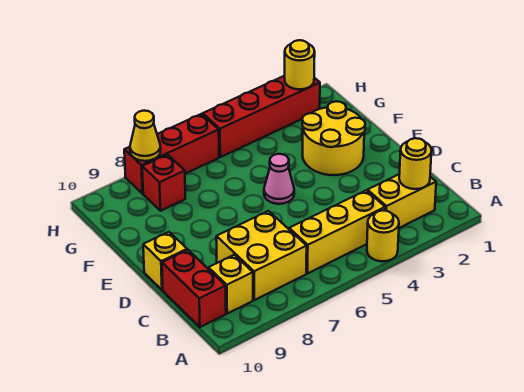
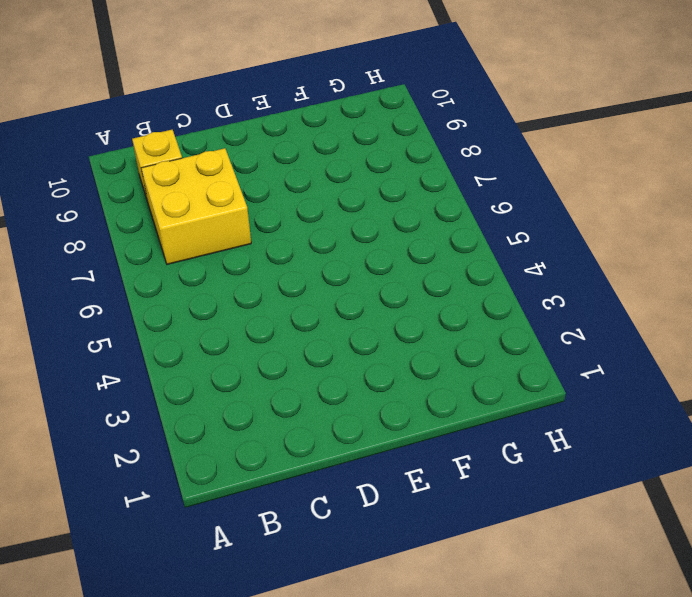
none -> yellow round brick A4 level 1
none -> yellow brick B2:B3 level 1
none -> yellow brick B4:B6 level 1

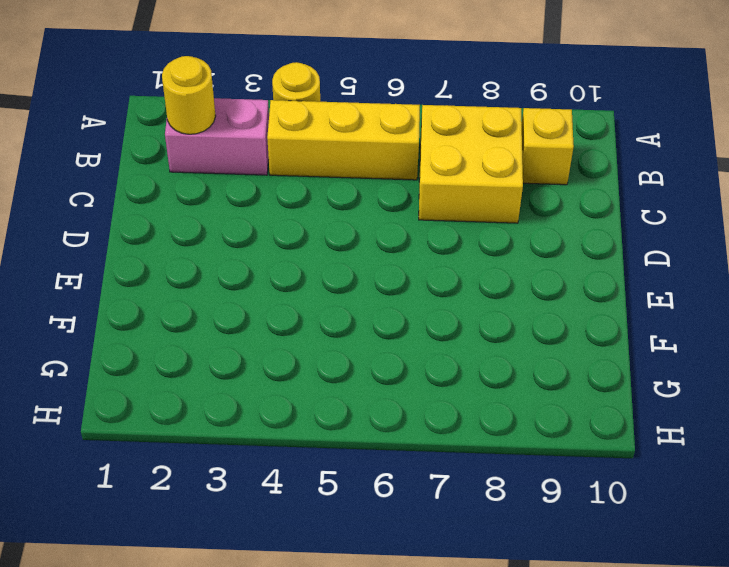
pink brick B2:B3 level 1 -> yellow brick B2:B3 level 1
none -> red brick B10:C10 level 1
none -> yellow brick D10 level 1
none -> yellow round brick E2:F3 level 1

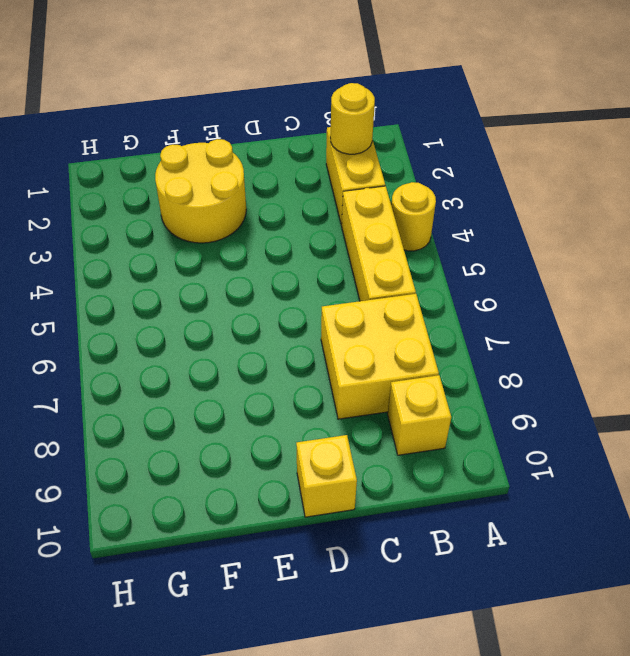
none -> red brick B10:C10 level 1
none -> pink cone E5 level 1
none -> red brick G8 level 1

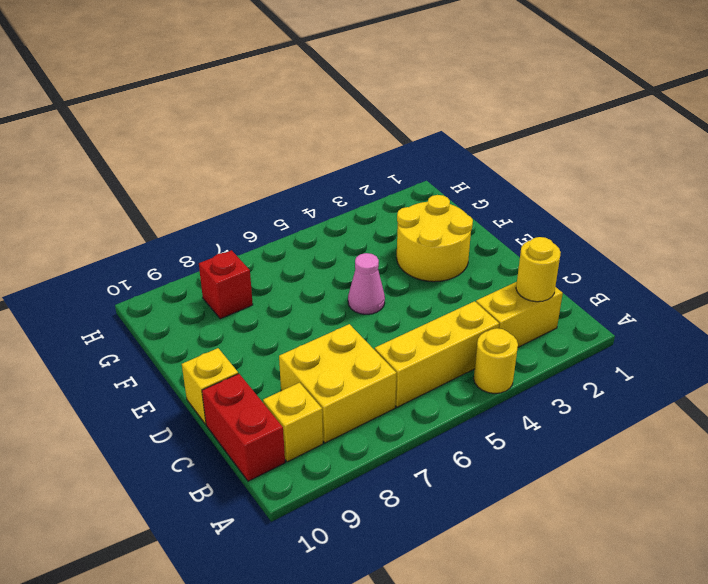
none -> red brick H2:H5 level 1
none -> red brick H6:H8 level 1
none -> yellow round brick H2 level 2

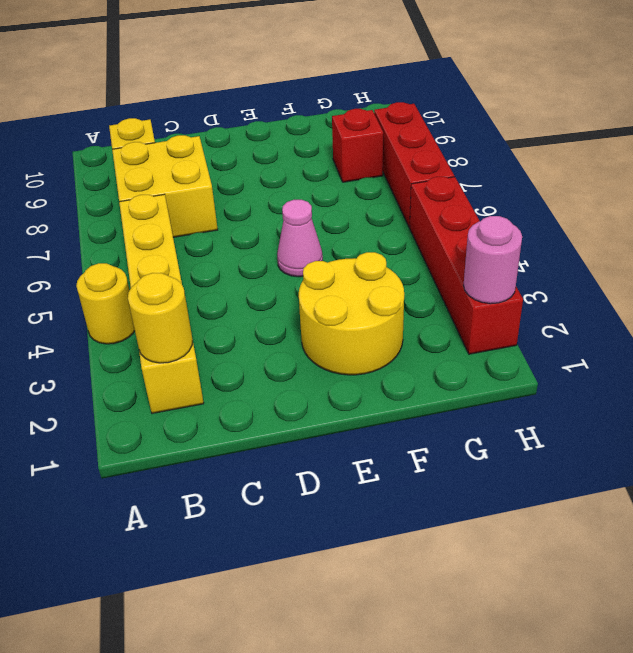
pink round brick H2 level 2 -> yellow round brick H2 level 2
none -> red brick B10:C10 level 1
none -> yellow brick D10 level 1
none -> yellow cone H8 level 2

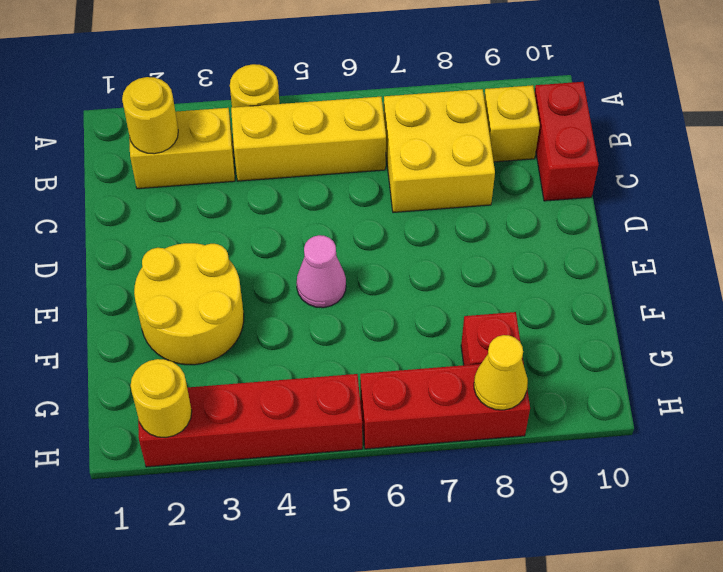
none -> yellow brick D10 level 1

